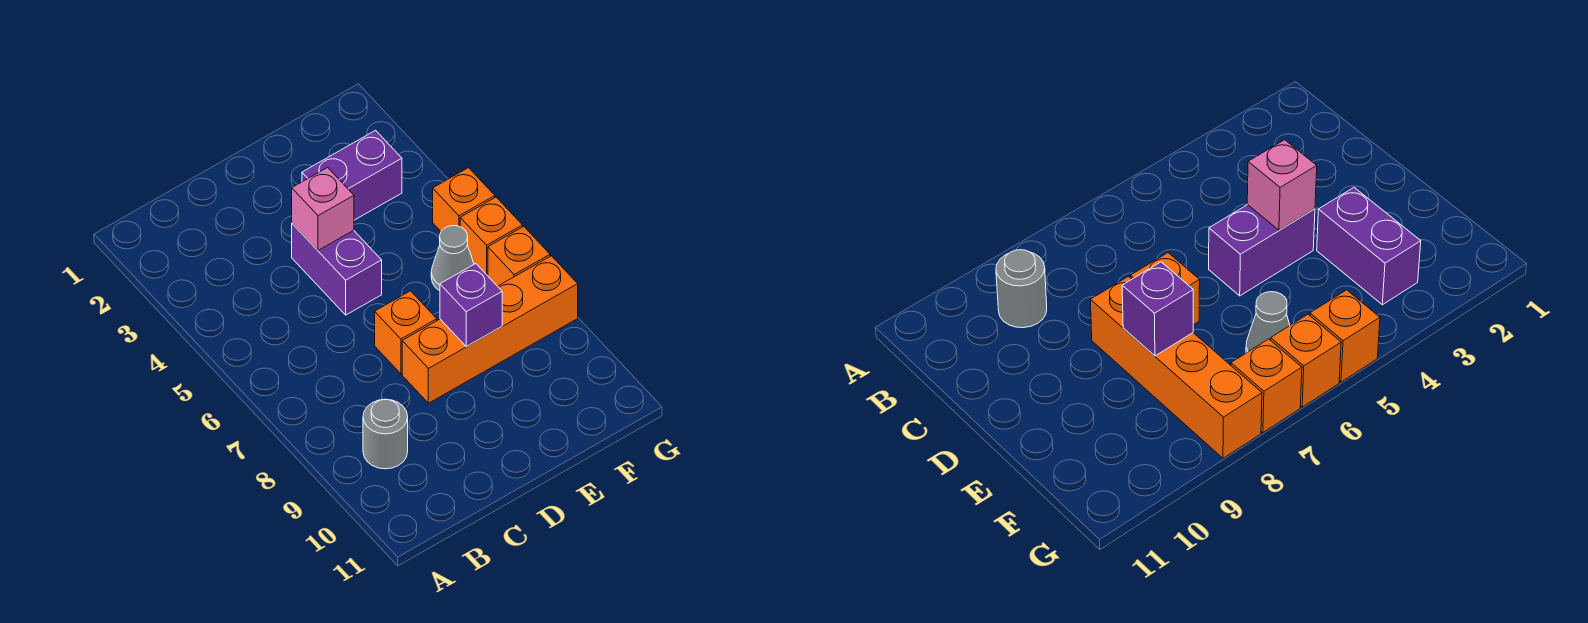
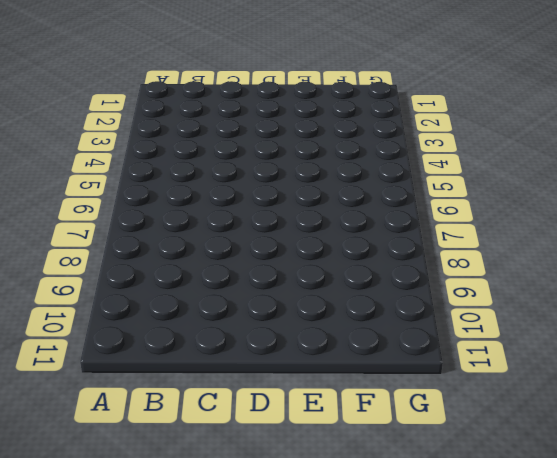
none -> grey round brick B9 level 1
none -> purple brick D4:D5 level 1

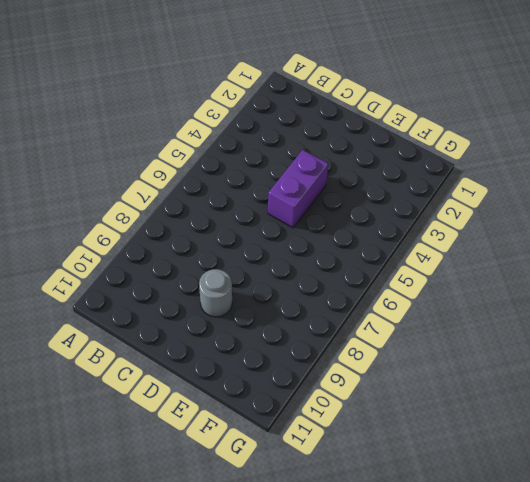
grey round brick D9 level 1 -> grey round brick B9 level 1
none -> orange brick D7 level 1
none -> orange brick D8:G8 level 1

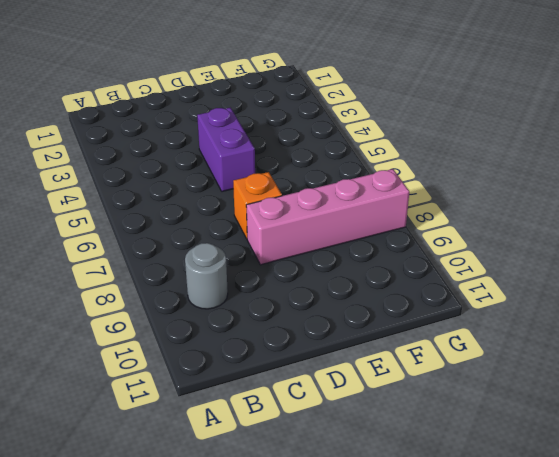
pink brick D8:G8 level 1 -> orange brick D8:G8 level 1
none -> purple brick E3:F3 level 1
none -> grey cone F6 level 1

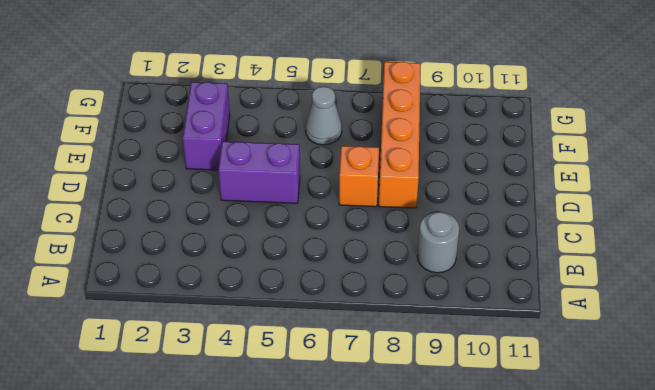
none -> orange brick G5 level 1
none -> orange brick G6 level 1

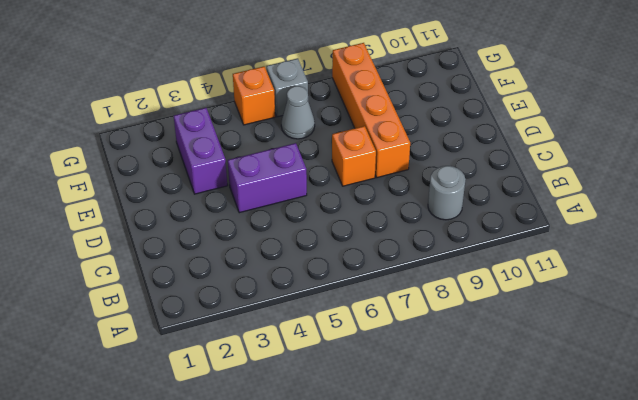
grey brick G6 level 1 -> orange brick G6 level 1
none -> orange brick G7 level 1
none -> pink brick D4 level 2

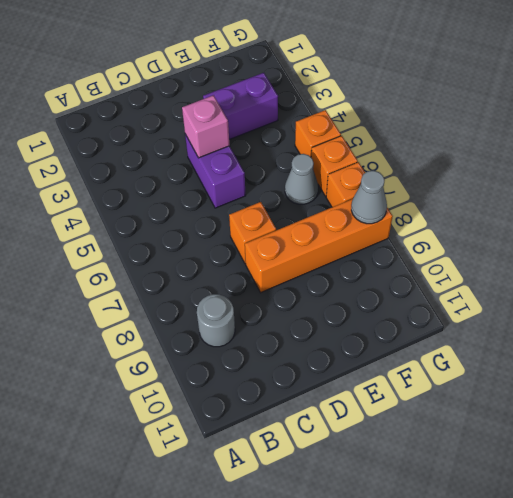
grey cone G8 level 2 -> none
none -> purple brick E8 level 2

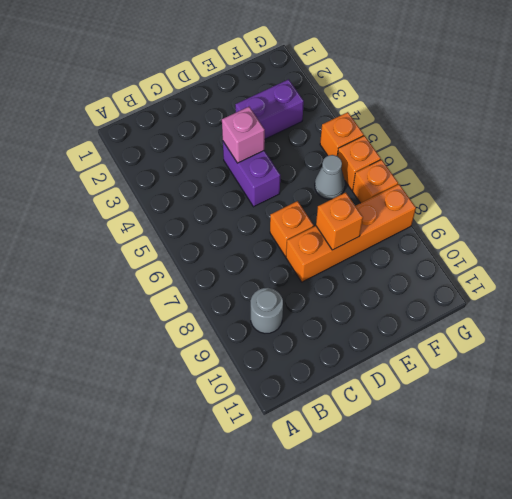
orange brick E8 level 2 -> purple brick E8 level 2

